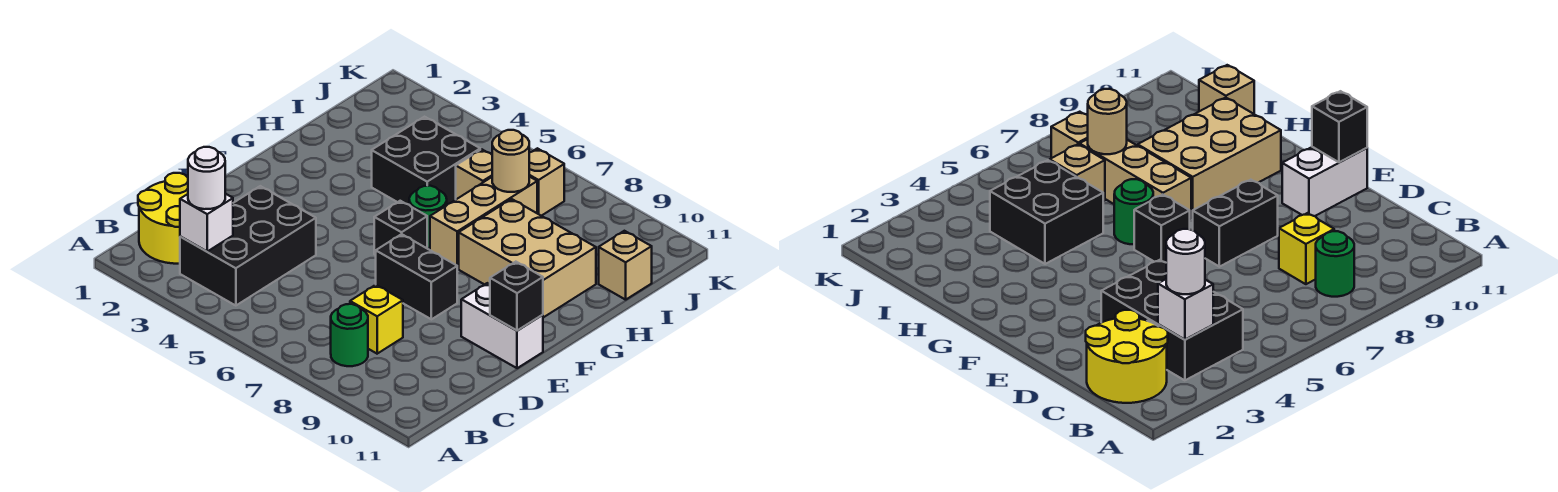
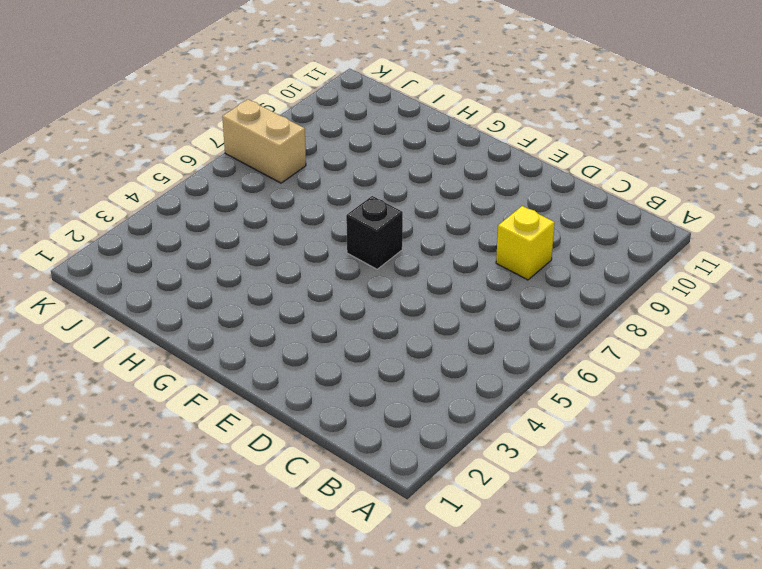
tan brick J7:K7 level 1 -> tan brick J7 level 1
none -> yellow round brick B1:C2 level 1
none -> black brick B3:D4 level 1
none -> green round brick B8 level 1

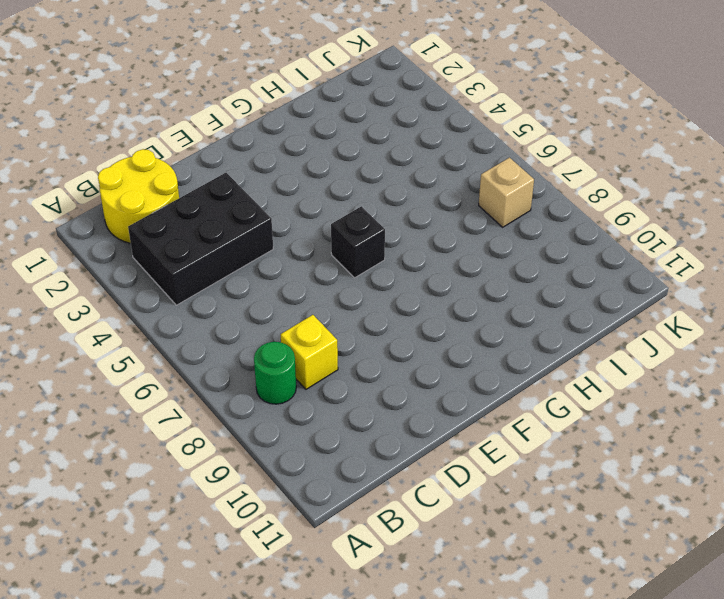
none -> black brick E7:E8 level 1
none -> white brick E10:E11 level 1
none -> green round brick G6 level 1

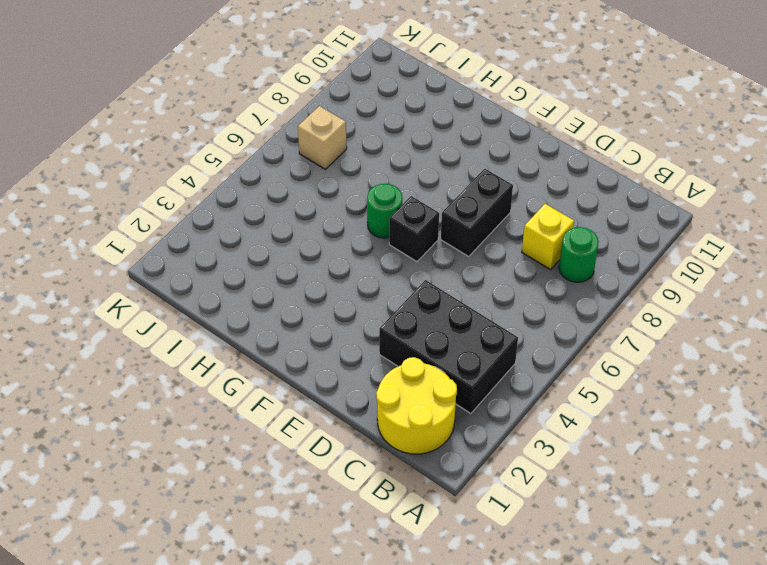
none -> white brick E10:E11 level 1
none -> tan brick G7:I7 level 1
none -> tan brick G8:H10 level 1

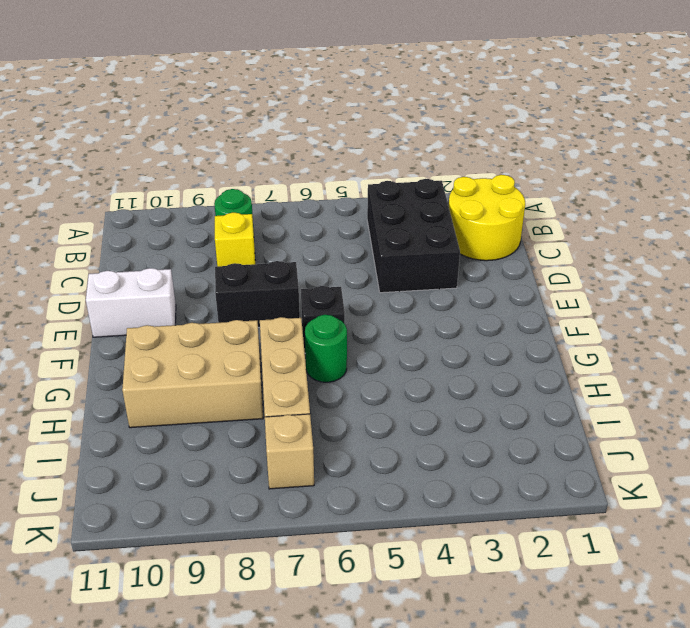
none -> black brick H4:I5 level 1
none -> tan brick I6 level 1
none -> tan brick I11 level 1

